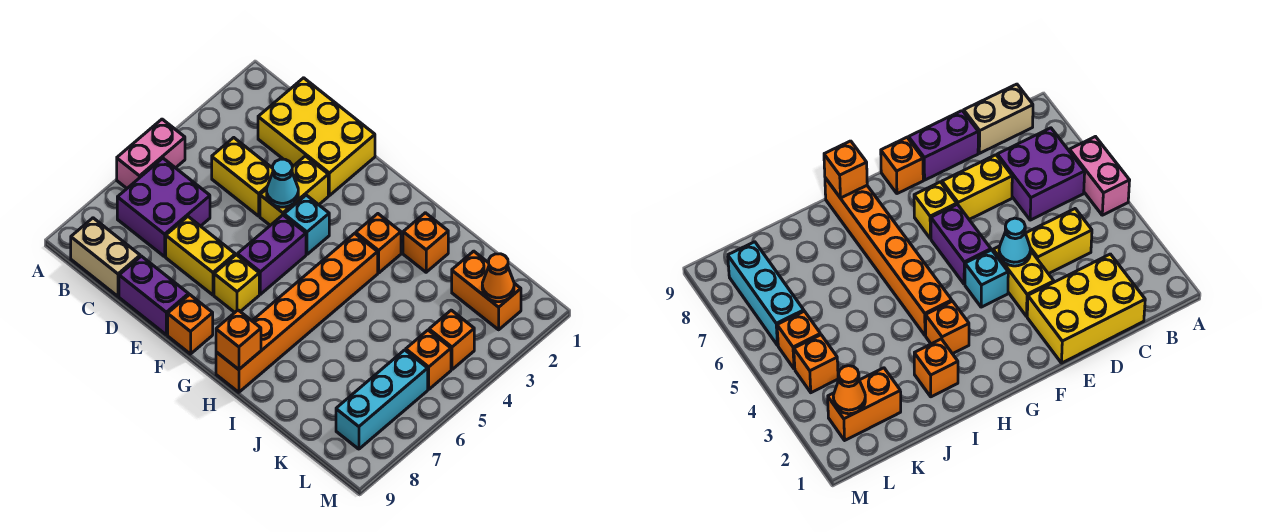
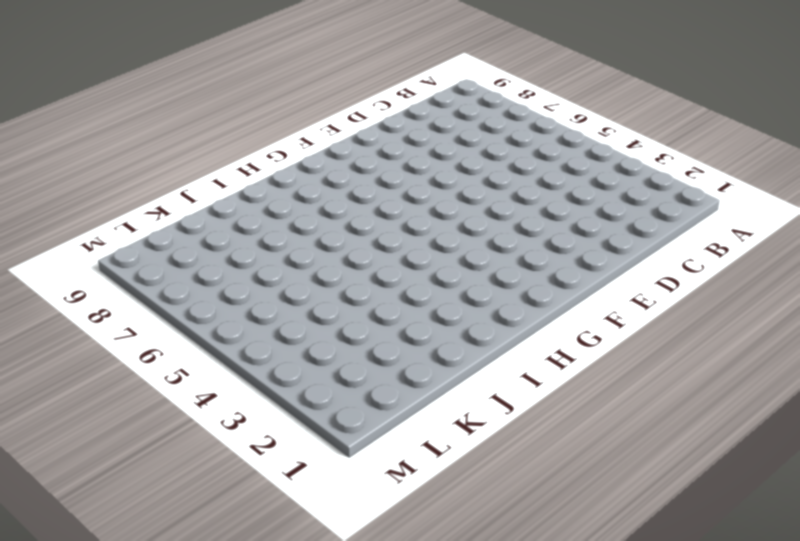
none -> pink brick A5:A6 level 1
none -> purple brick B6:C7 level 1
none -> tan brick B9:C9 level 1

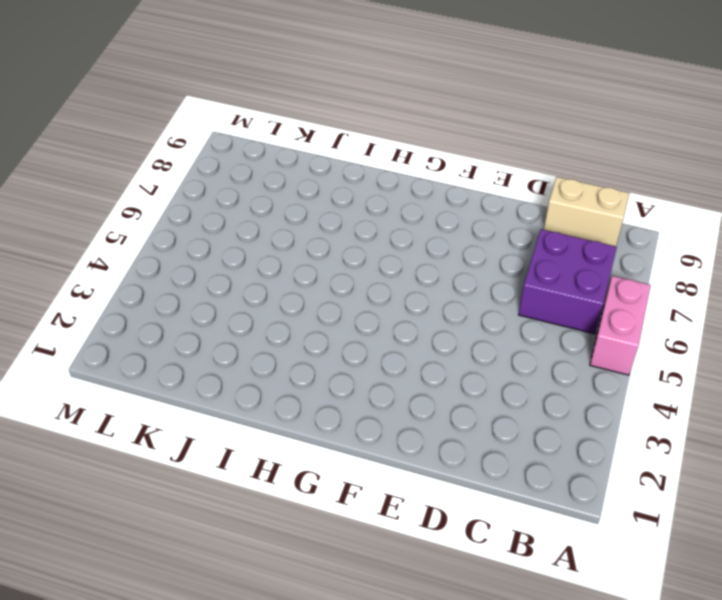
none -> yellow brick C1:E2 level 1
none -> yellow brick C4:D4 level 1
none -> yellow brick D7:E7 level 1

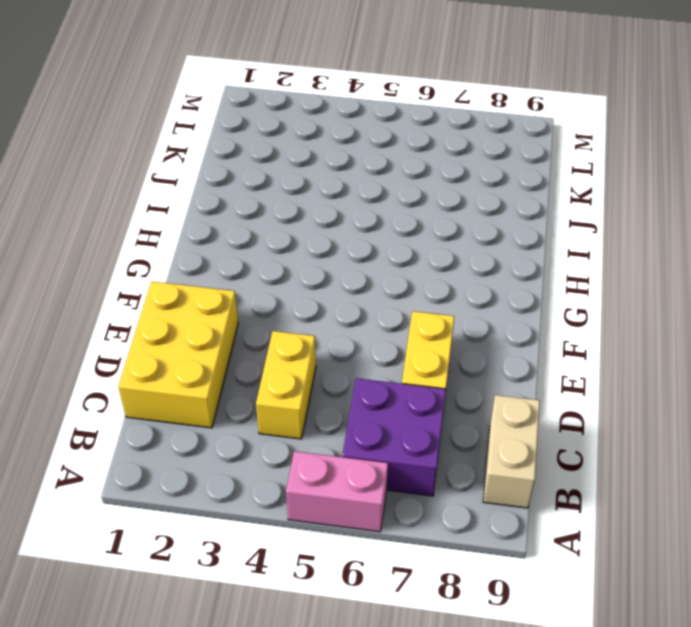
none -> purple brick D9:E9 level 1
none -> yellow brick E3:E4 level 1
none -> cyan brick F4 level 1

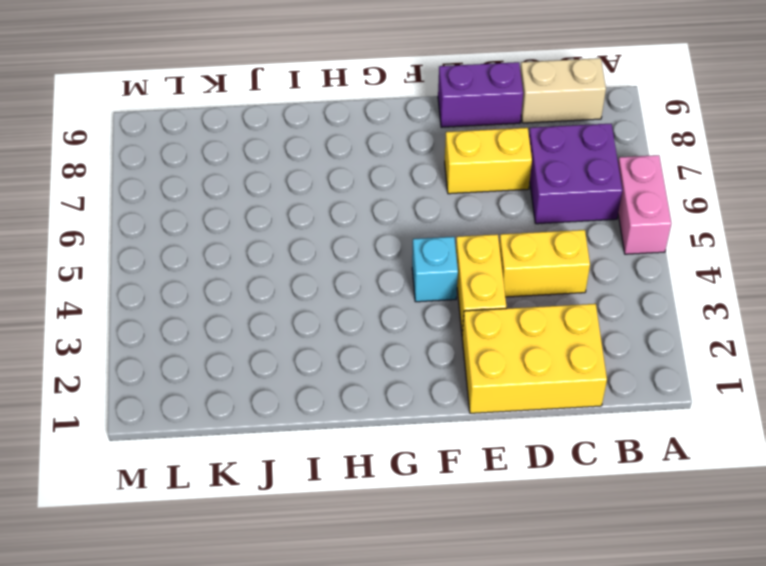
none -> purple brick F5:F6 level 1
none -> yellow brick F7 level 1
none -> orange brick F9 level 1

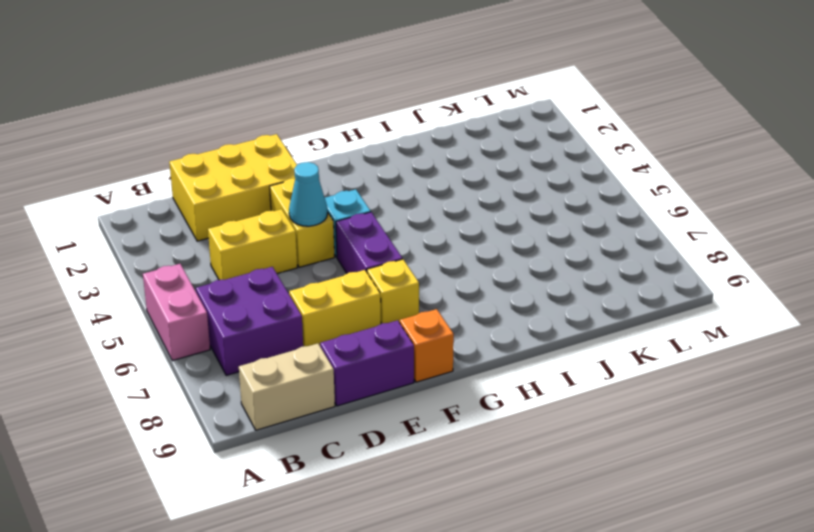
none -> orange brick H3 level 1
none -> orange brick H4:H9 level 1
none -> orange brick I2 level 1

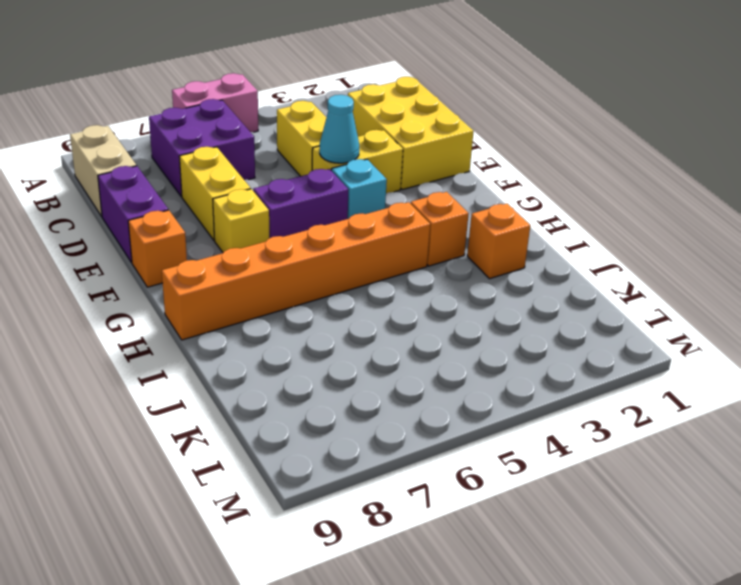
none -> orange brick K2:L2 level 1
none -> orange brick L4 level 1
none -> orange brick L5 level 1

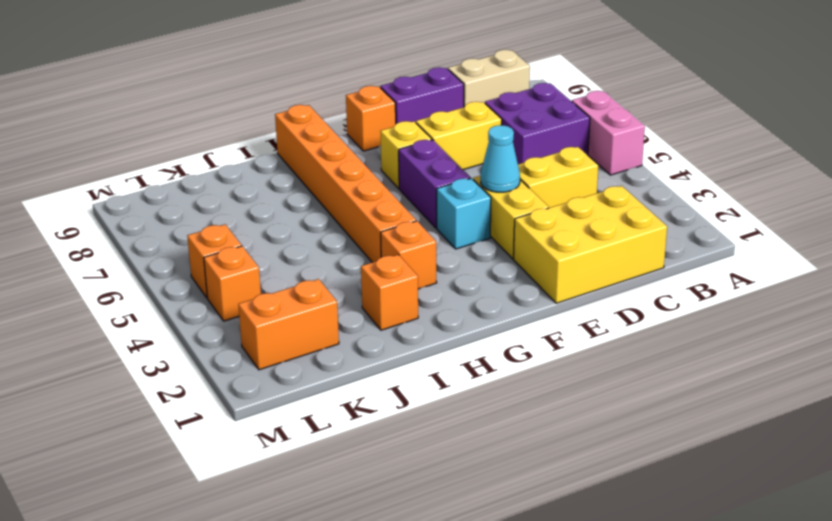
none -> cyan brick L6:L8 level 1
none -> orange brick H9 level 2
none -> orange cone L2 level 2

